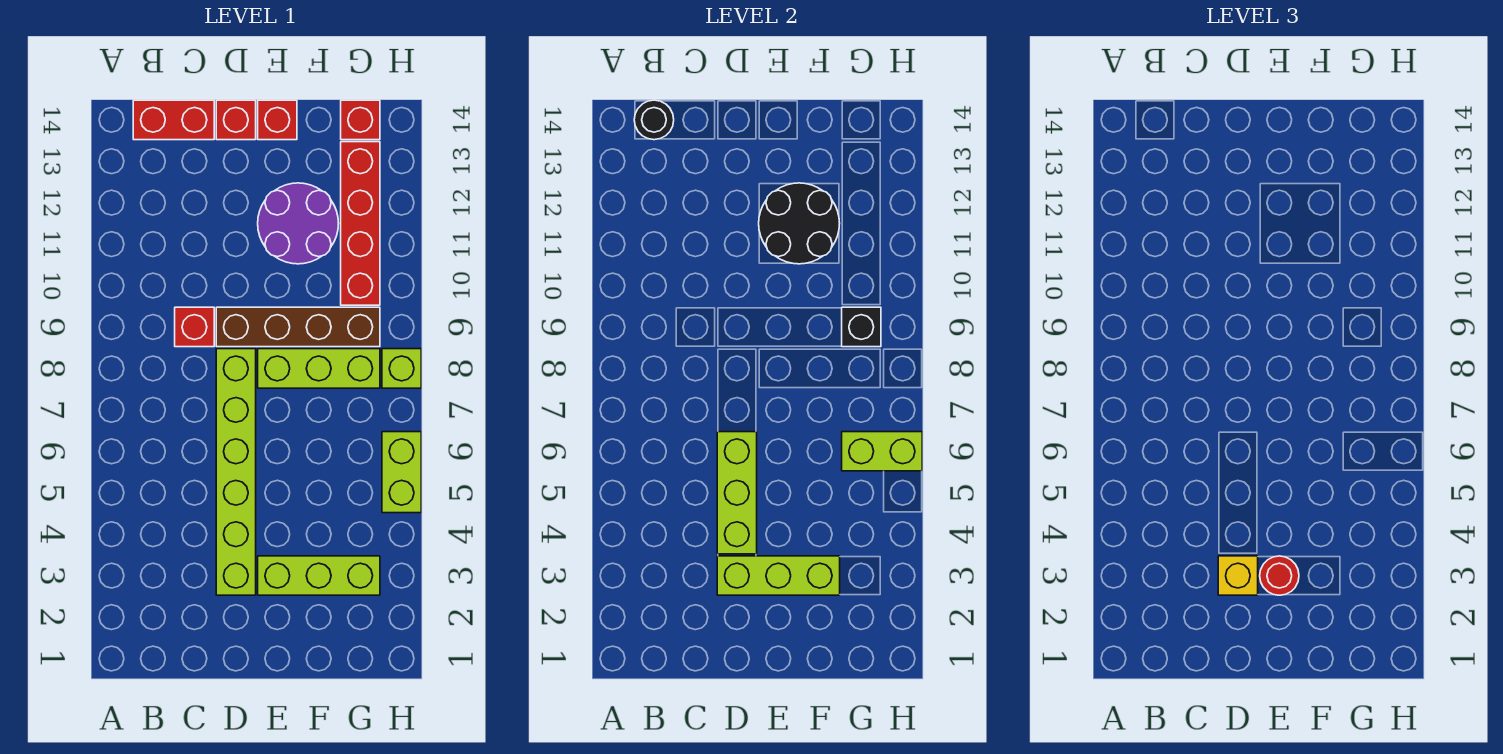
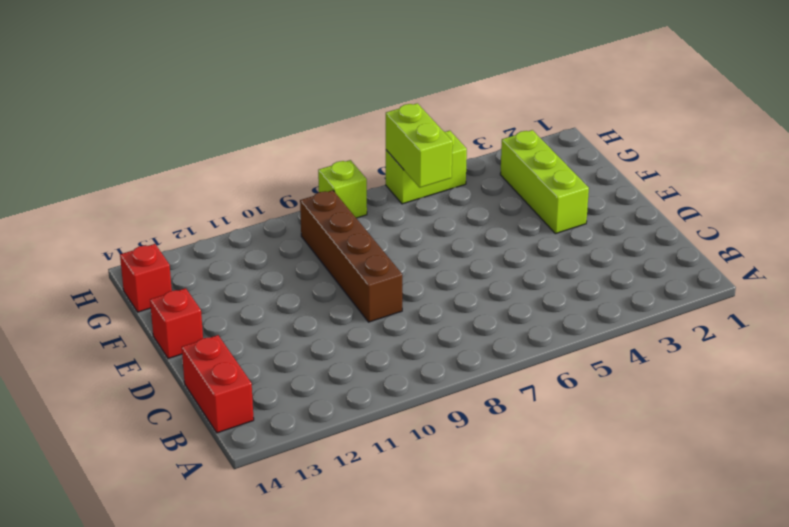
none -> red brick C9 level 1
none -> lime brick D3:D8 level 1
none -> red brick D14 level 1

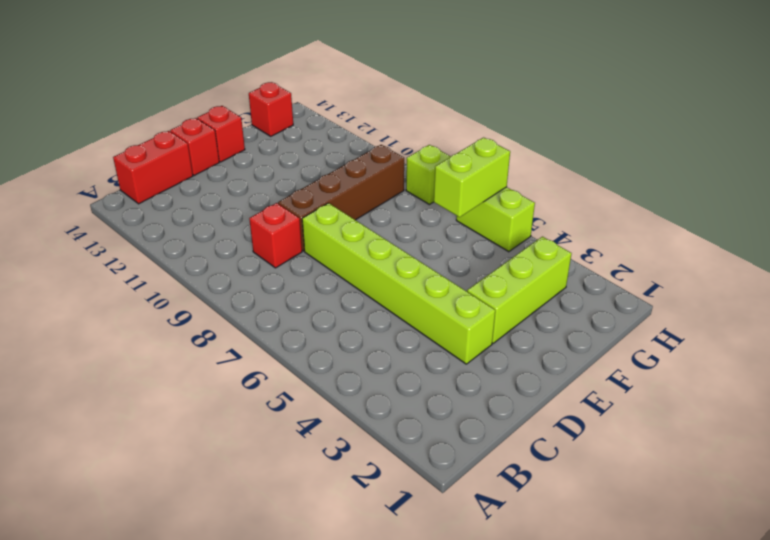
none -> lime brick E8:G8 level 1
none -> purple round brick E11:F12 level 1
none -> red brick G10:G13 level 1

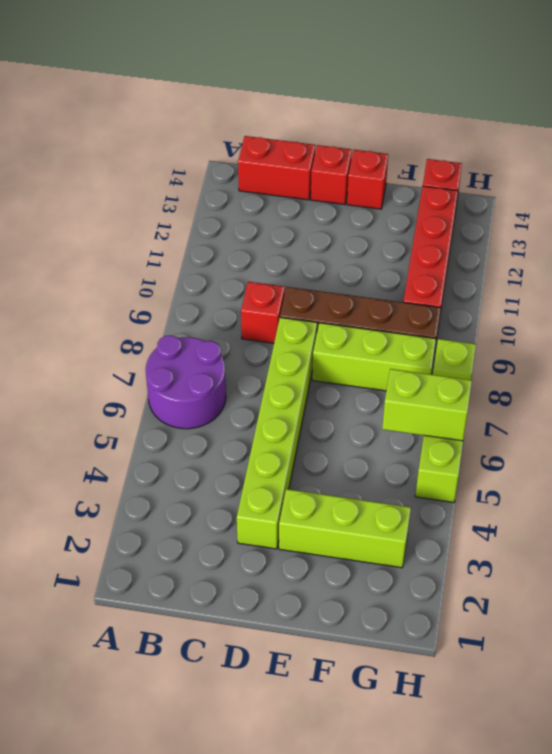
purple round brick A6:B7 level 1 -> purple round brick E11:F12 level 1
none -> black round brick B14 level 2
none -> lime brick D3:F3 level 2
none -> lime brick D4:D6 level 2

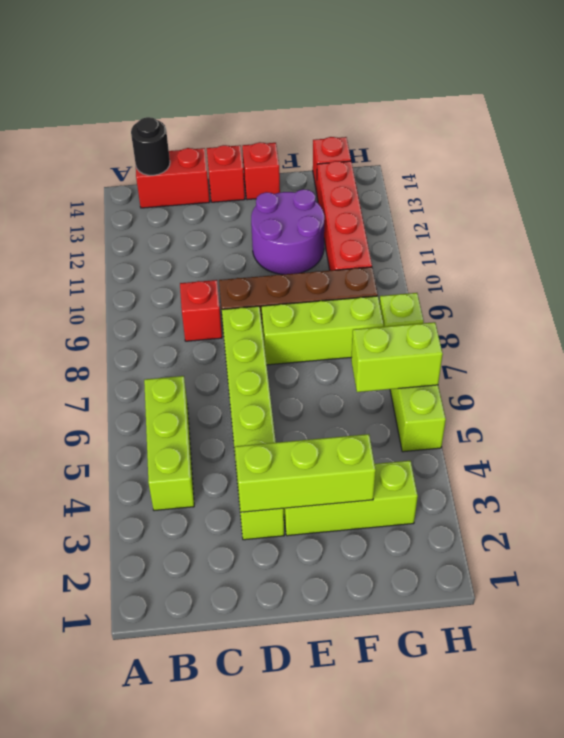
lime brick B4:B6 level 1 -> lime brick D4:D6 level 2
none -> black round brick E11:F12 level 2
none -> black brick G9 level 2
none -> yellow brick D3 level 3

